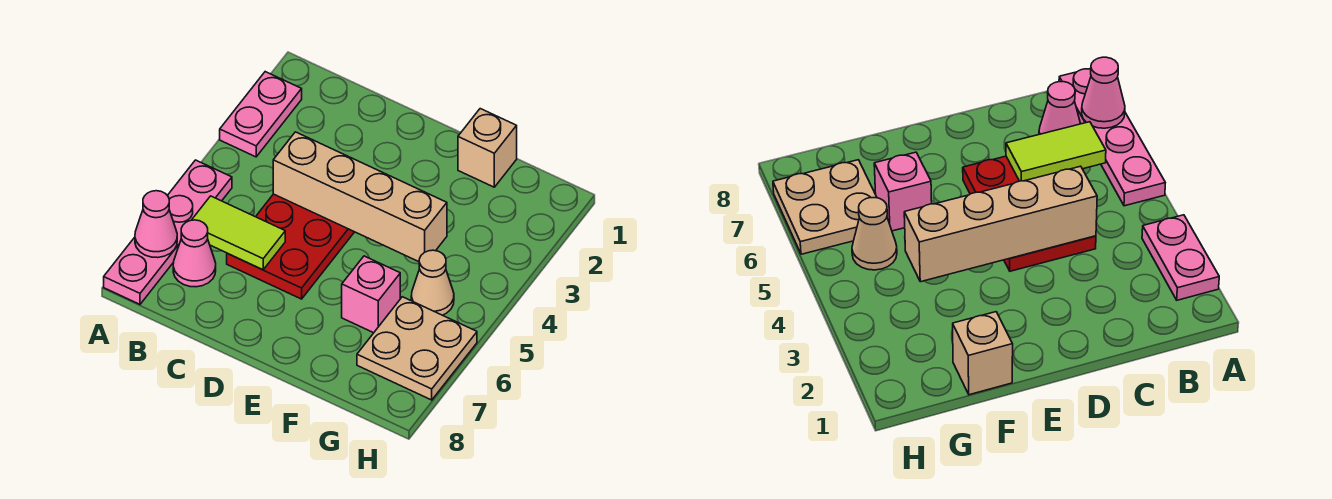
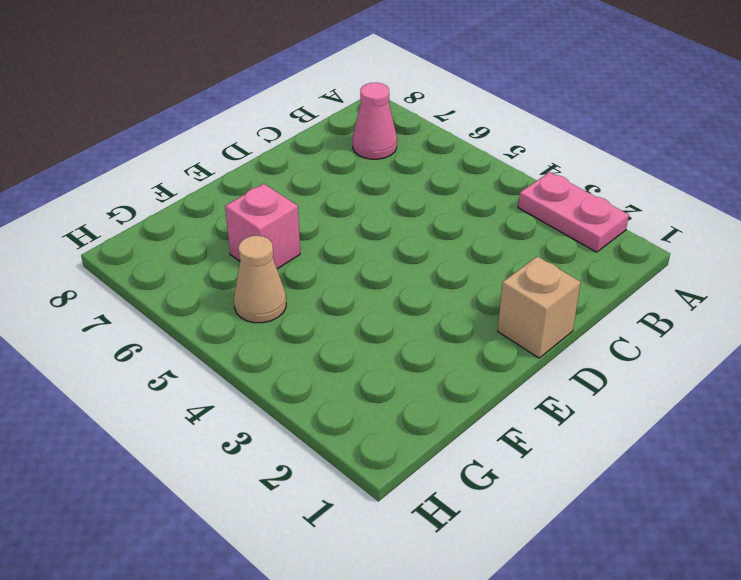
tan brick D1 level 1 -> tan brick F1 level 1
none -> pink plate A5:A8 level 1
none -> red plate C4:D6 level 1

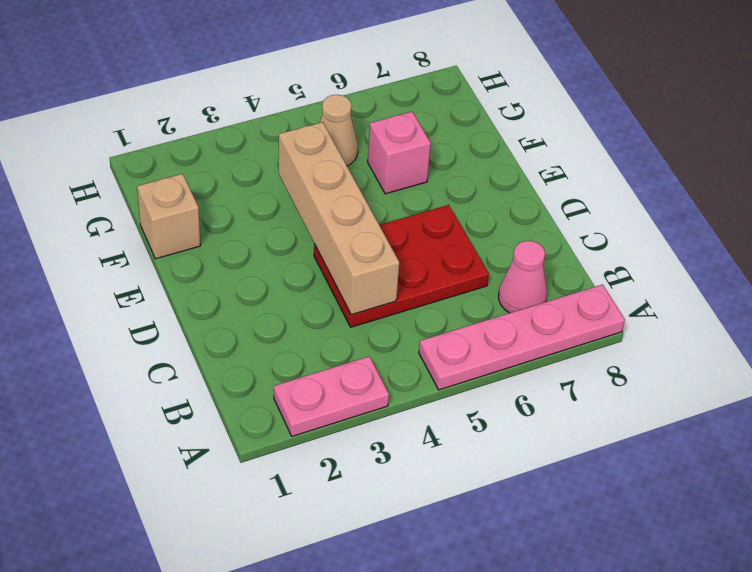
none -> tan plate G6:H7 level 1
none -> pink cone A7 level 2

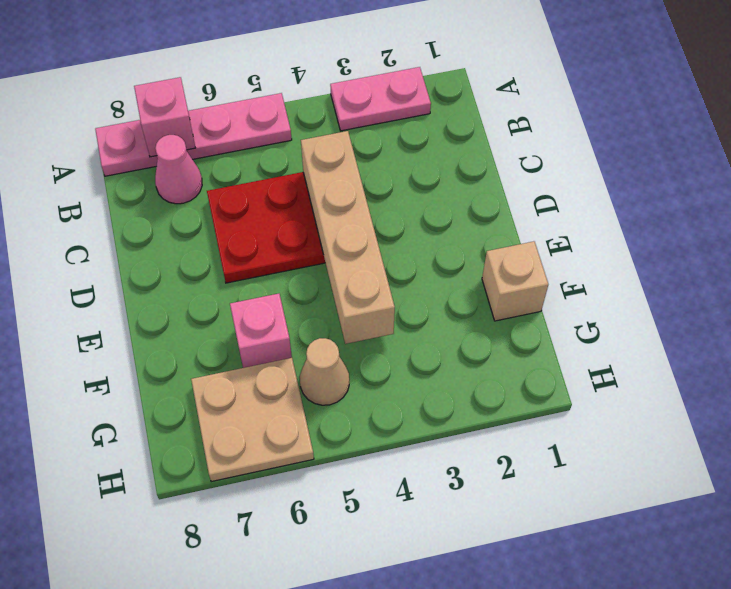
pink brick A7 level 2 -> pink cone A7 level 2
none -> lime tile B6:C6 level 2

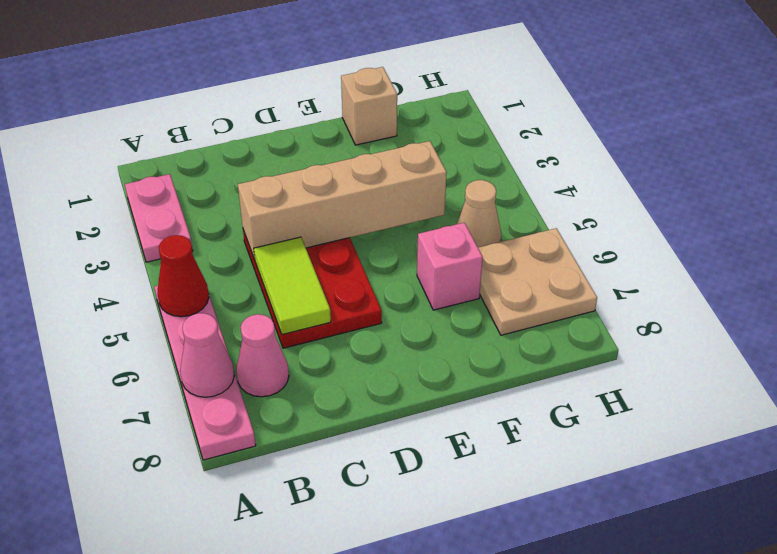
red cone A5 level 2 -> none
lime tile C5:C6 level 2 -> lime tile B6:C6 level 2

